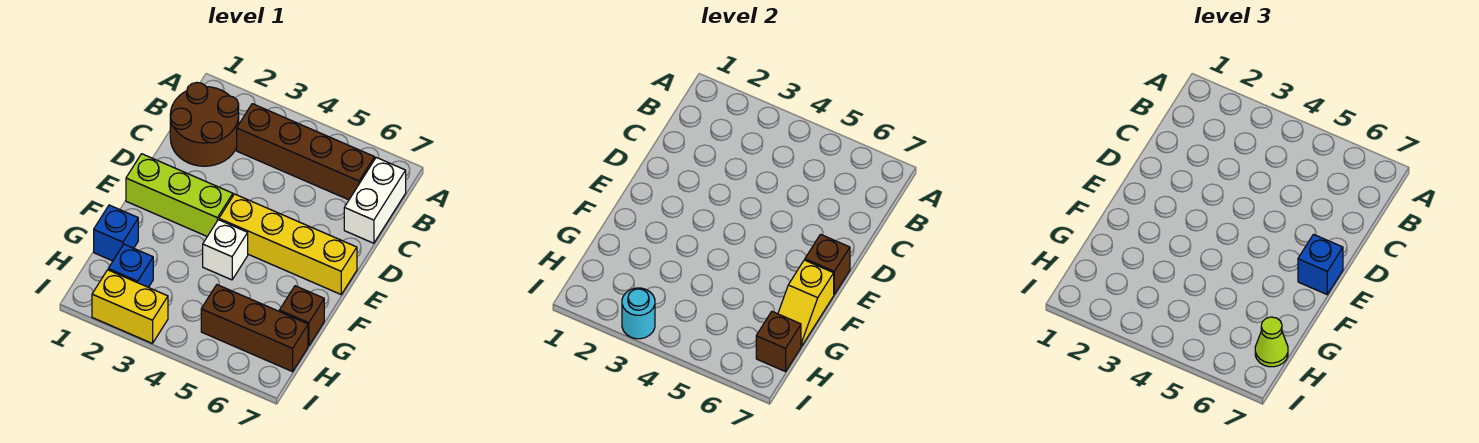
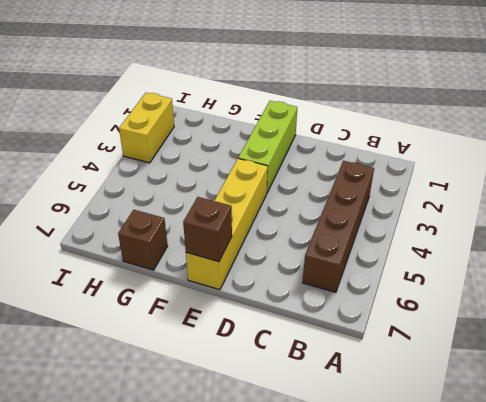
none -> brown round brick B1:C2 level 1
none -> white brick B7:C7 level 1
none -> white brick F4 level 1

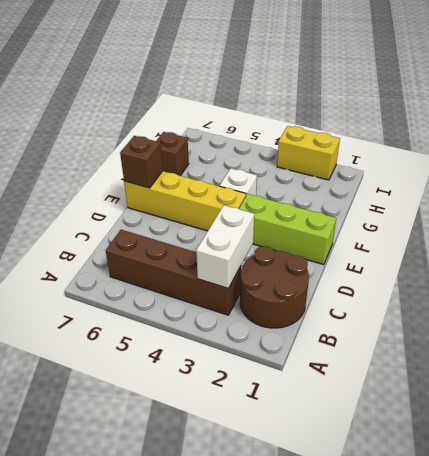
white brick B3:C3 level 2 -> white brick B7:C7 level 1
none -> blue brick G1 level 1
none -> blue brick H2 level 1
none -> brown brick H5:H7 level 1

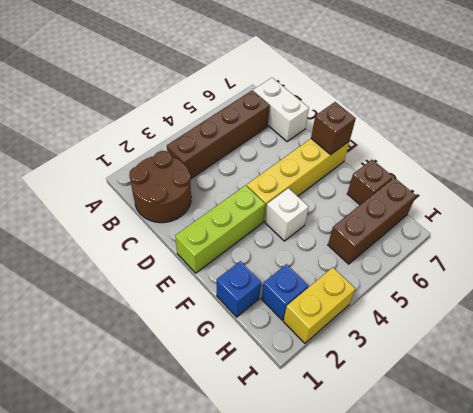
none -> yellow slope F7:G7 level 2 top F
none -> brown brick H7 level 2
none -> cyan round brick I3 level 2

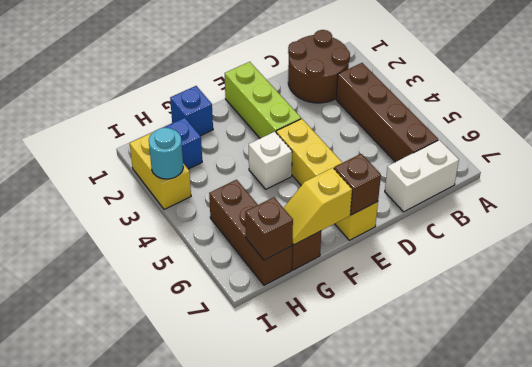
none -> blue brick E7 level 3
none -> lime cone H7 level 3

